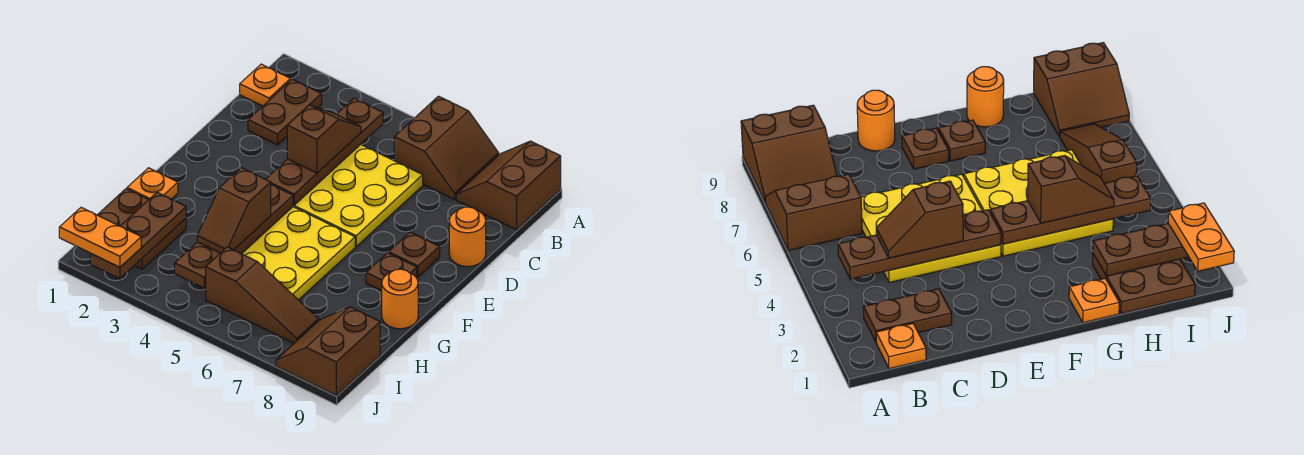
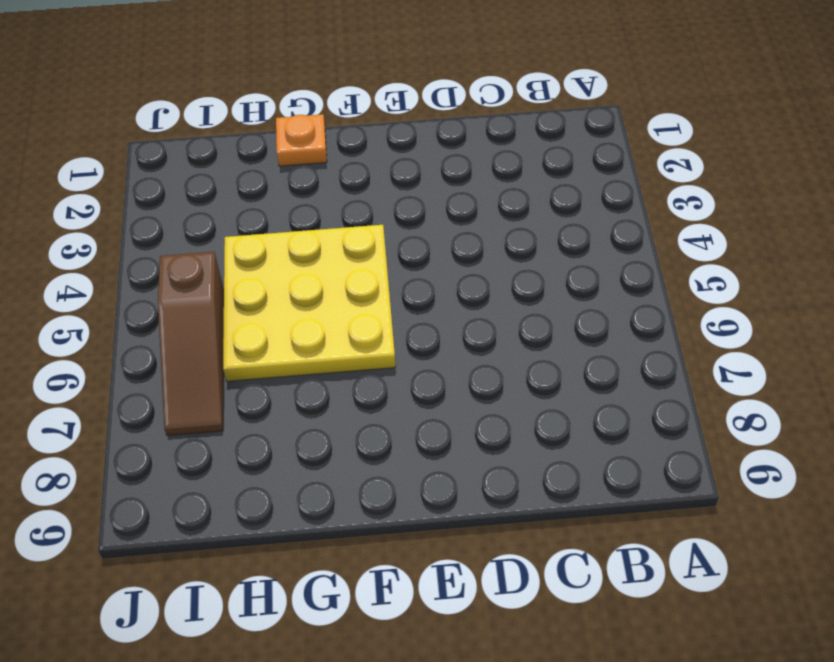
none -> brown slope A6:B7 level 1 top 6
none -> brown slope A8:B9 level 1 top 9
none -> orange plate B1 level 1

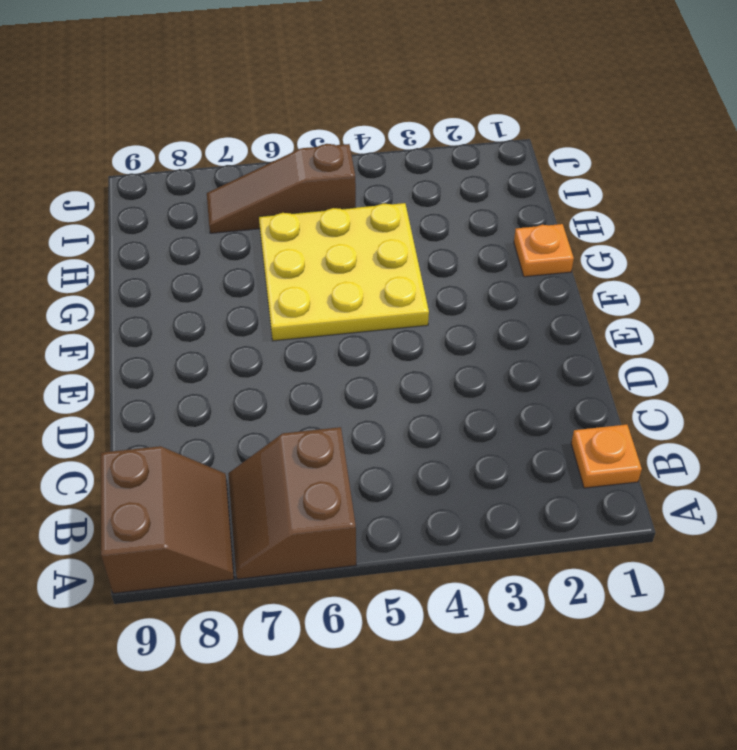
none -> brown plate B2:C2 level 1
none -> yellow plate C4:E6 level 1
none -> orange round brick D9 level 1

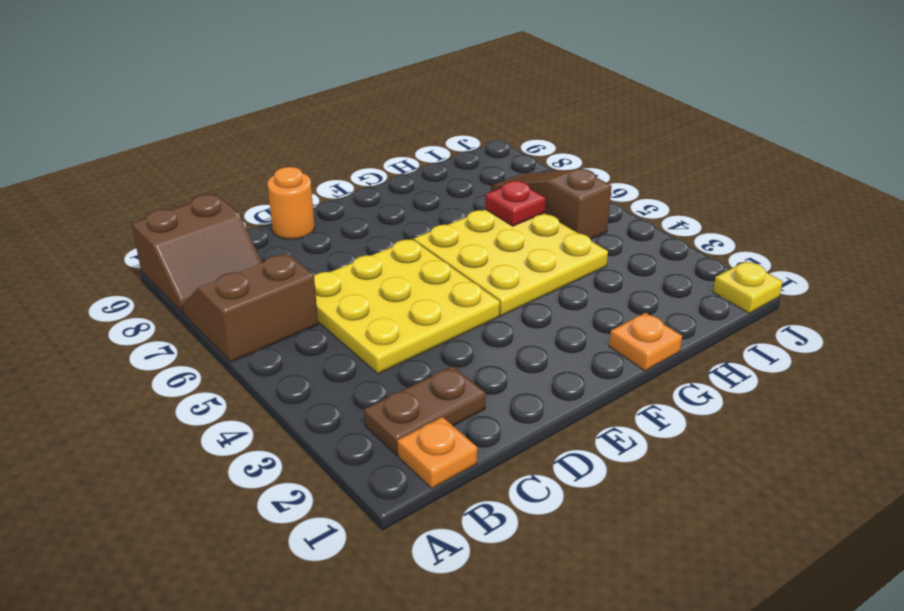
red plate H6 level 2 -> none
yellow plate J1 level 1 -> none
none -> brown plate E8 level 1
none -> brown plate F8 level 1
none -> orange round brick G9 level 1

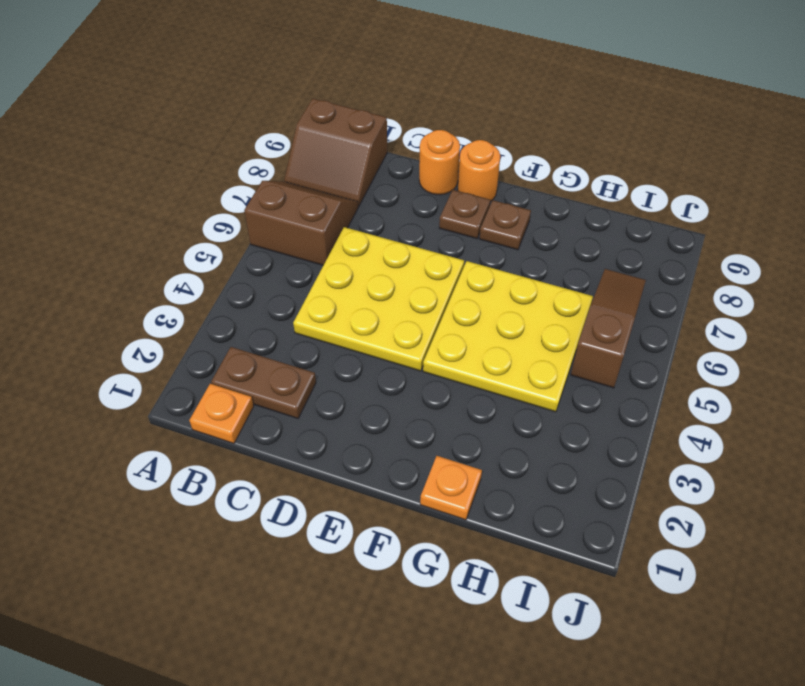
orange round brick E9 level 1 -> orange round brick G9 level 1
none -> brown plate H1:I2 level 1
none -> brown slope I8:J9 level 1 top 9
none -> brown plate B4:E4 level 2

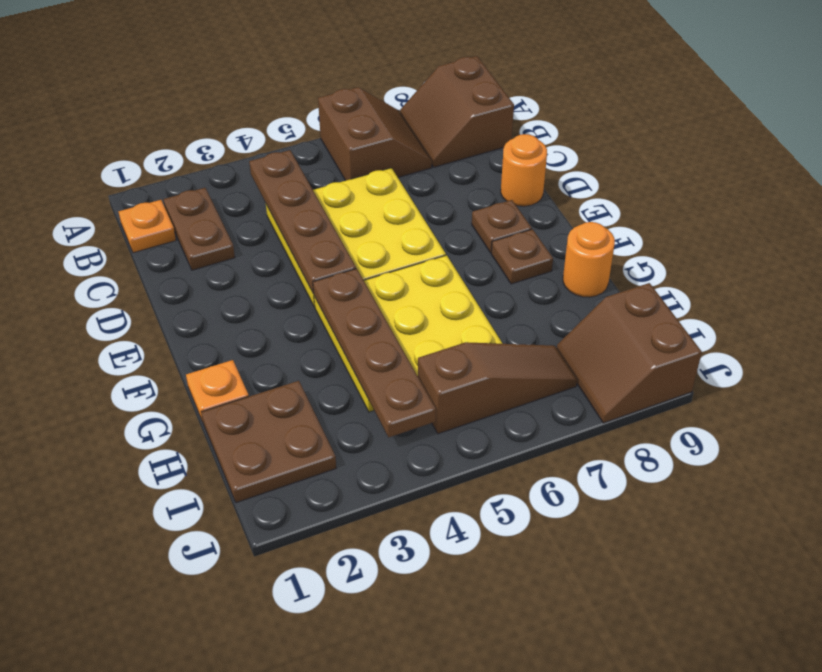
none -> brown plate H2:J2 level 2
none -> brown slope C4:D4 level 3 top D
none -> brown slope G4:H4 level 3 top G

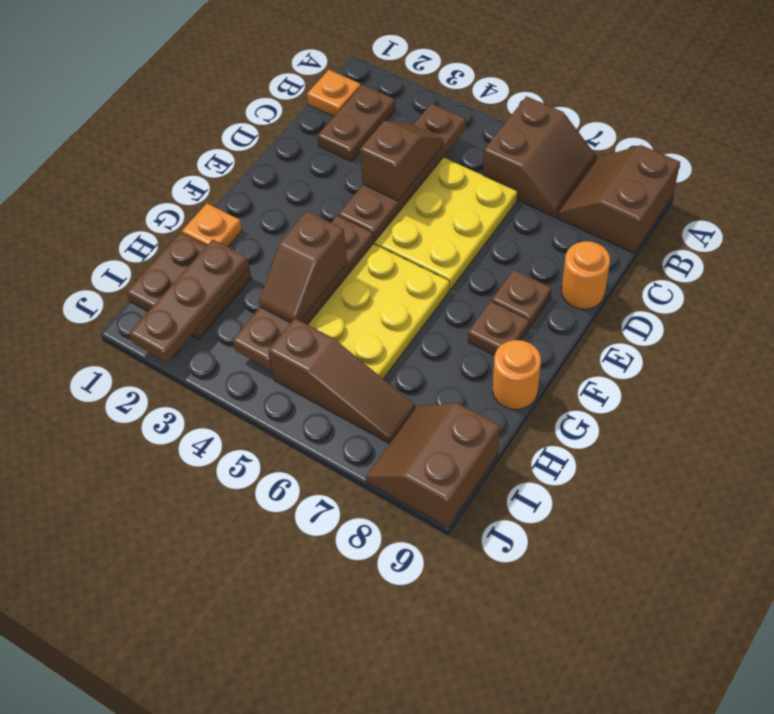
none -> orange plate J1:J2 level 3

